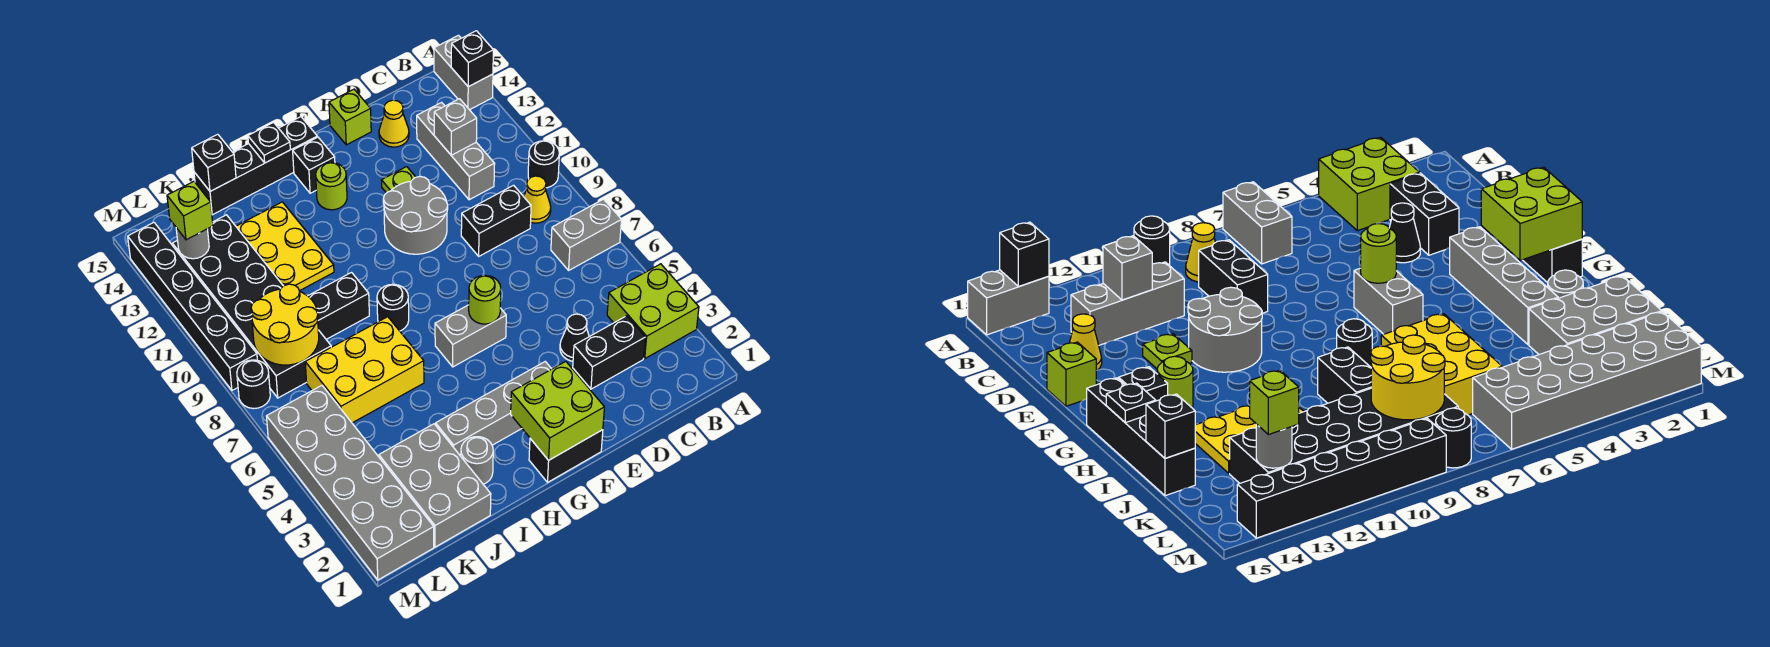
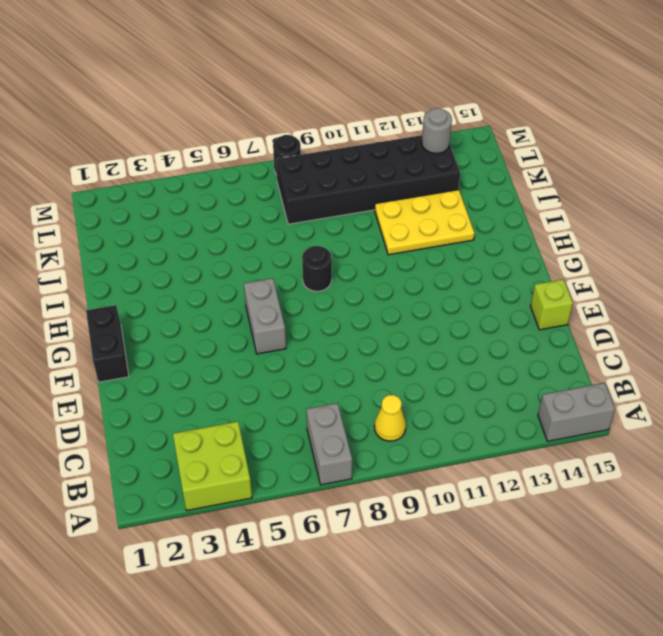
none -> black round brick A10 level 1
none -> black brick C3:D3 level 1
none -> black brick C9:D9 level 1
none -> grey brick C11:C13 level 1

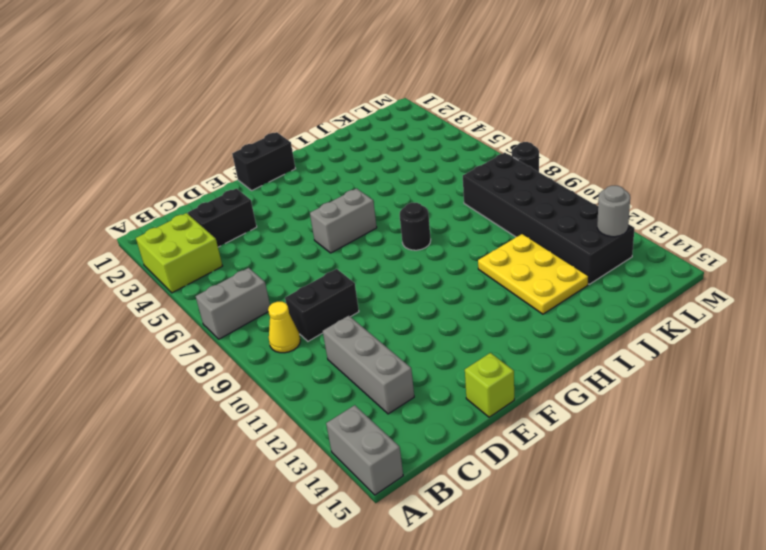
none -> black round brick A10 level 1
none -> black cone D4 level 1
none -> yellow cone D14 level 1
none -> grey round brick E10:F11 level 1

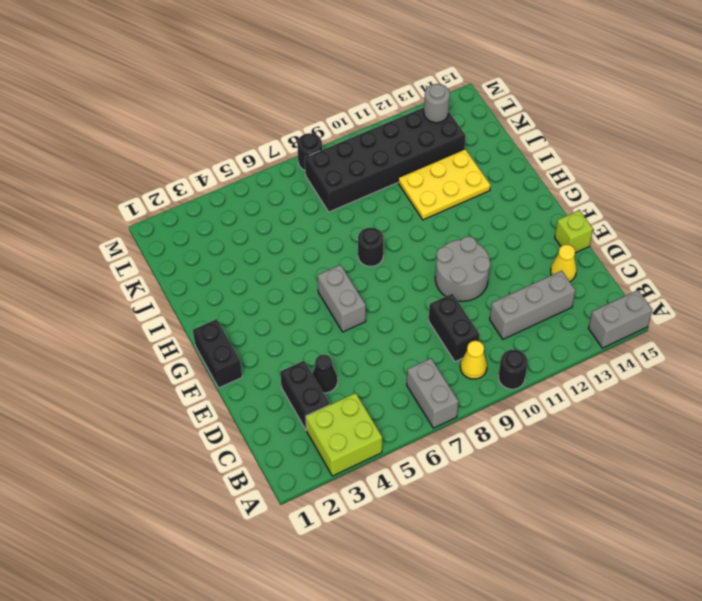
none -> lime plate E12 level 1
none -> grey brick F3:I3 level 1
none -> lime round brick G13 level 1
none -> black brick G14 level 1

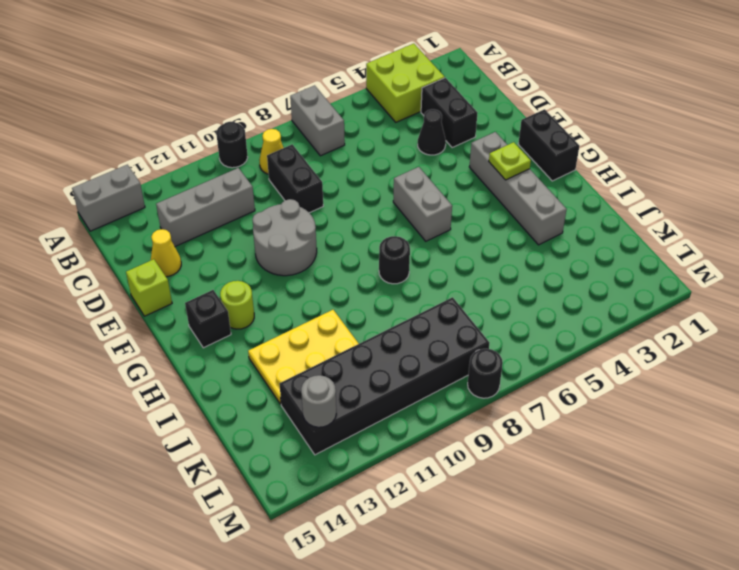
lime plate G3 level 2 -> lime plate E12 level 1
none -> black brick G15:J15 level 1
none -> grey round brick I2 level 1
none -> yellow brick I6:K7 level 1
none -> black brick I9:J9 level 1

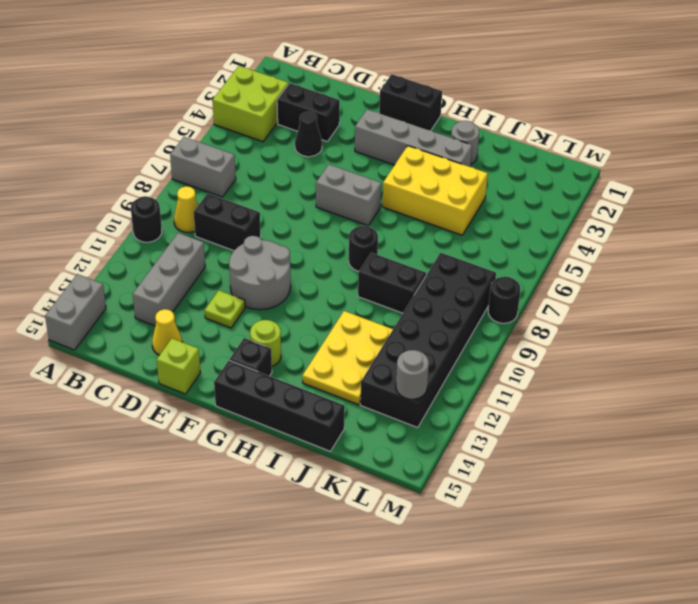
yellow brick H4:J5 level 1 -> yellow brick I6:K7 level 1
none -> grey brick J1:K3 level 1
none -> grey brick L1:M6 level 1
none -> black brick M9:M14 level 1
none -> black brick A14 level 2

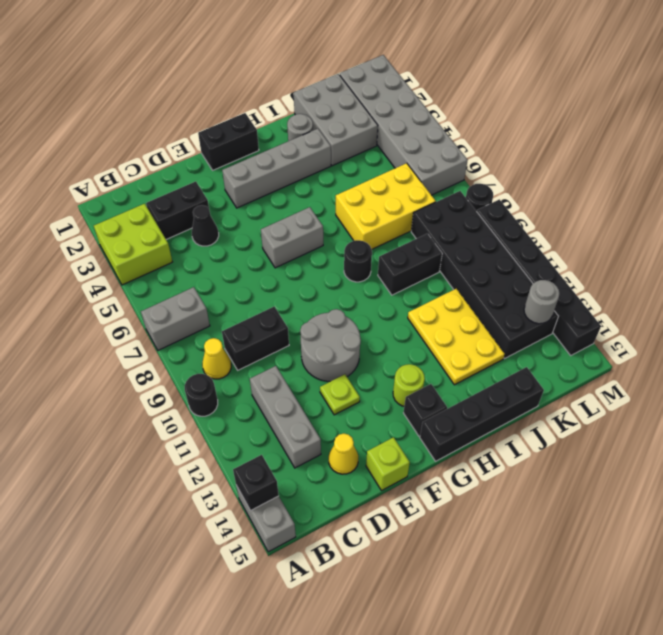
none -> grey brick C12 level 2
none -> lime brick F1:G2 level 2
none -> lime round brick F6 level 2
none -> black plate H15 level 2

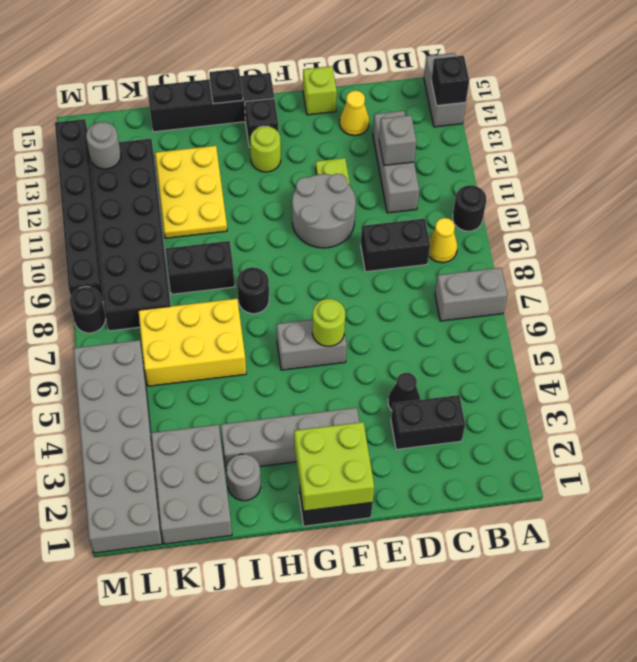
none -> lime brick A3:B4 level 1
none -> black brick J15 level 2
none -> yellow round brick K8:L9 level 2
none -> lime brick L13 level 3

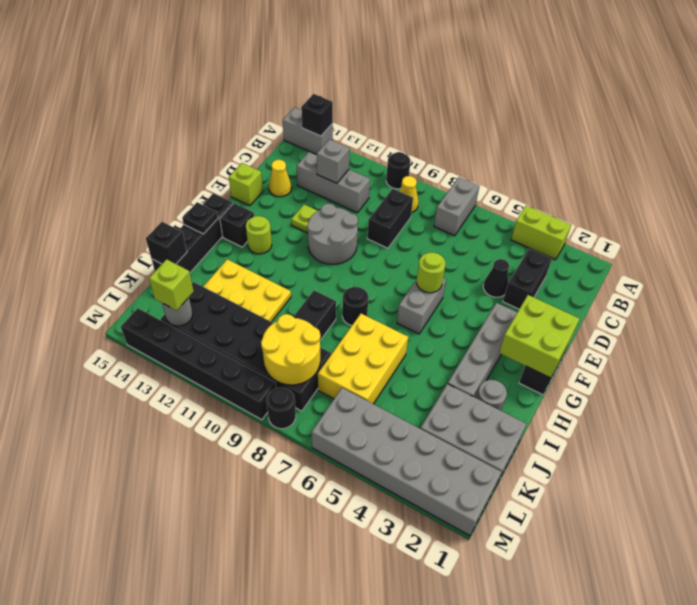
lime brick A3:A4 level 1 -> lime brick A3:B4 level 1

